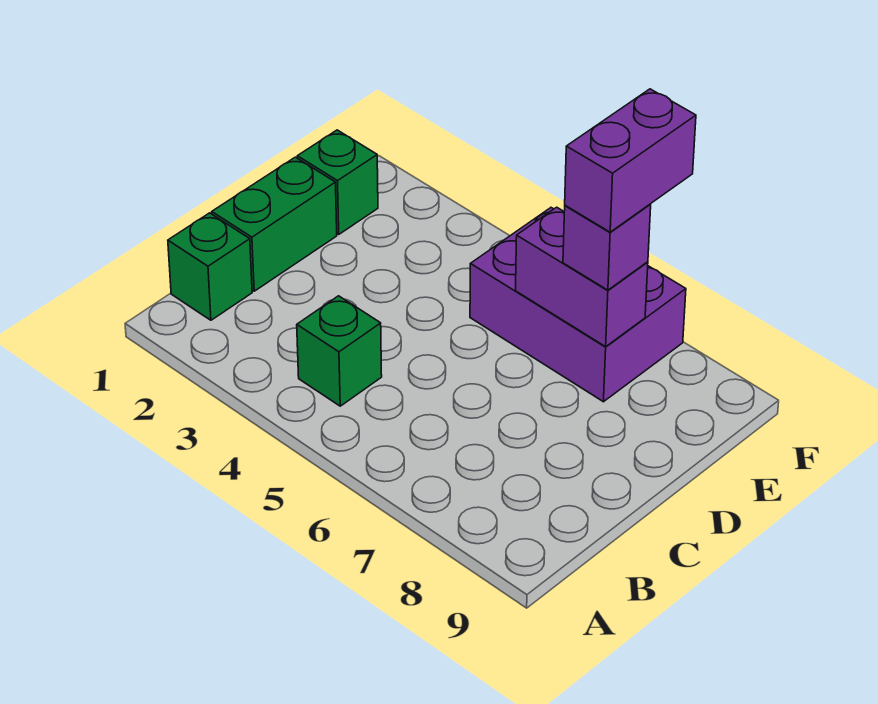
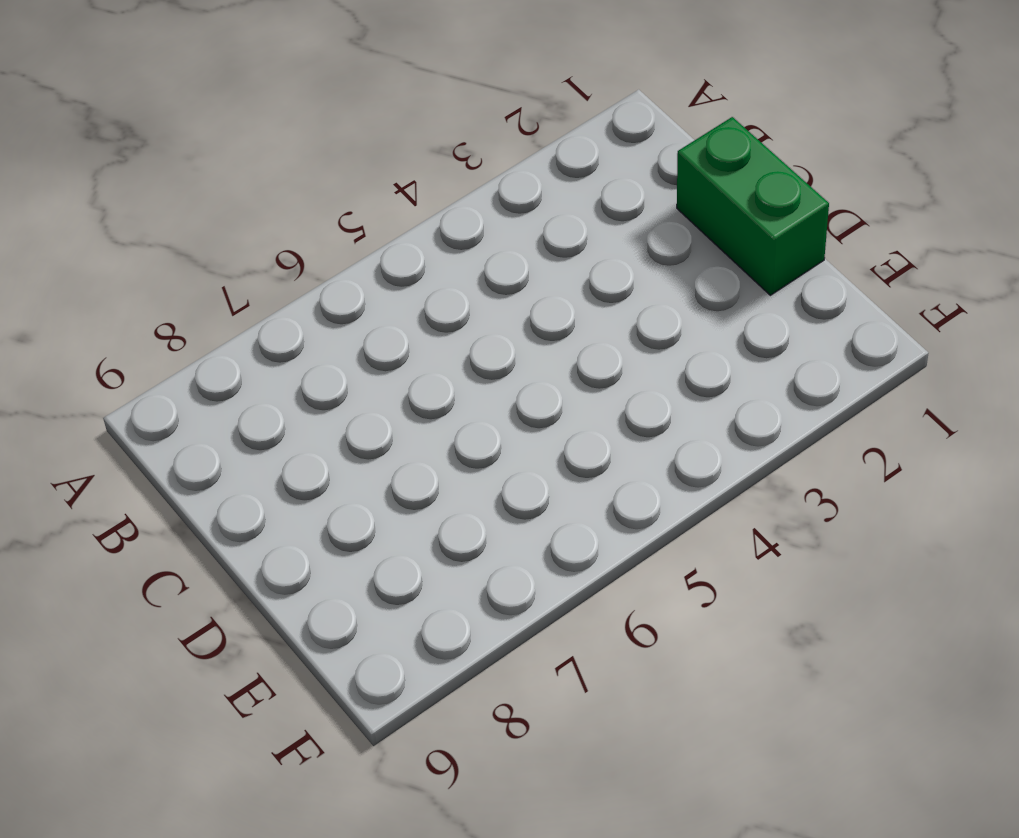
none -> green brick B1 level 1
none -> green brick B4 level 1

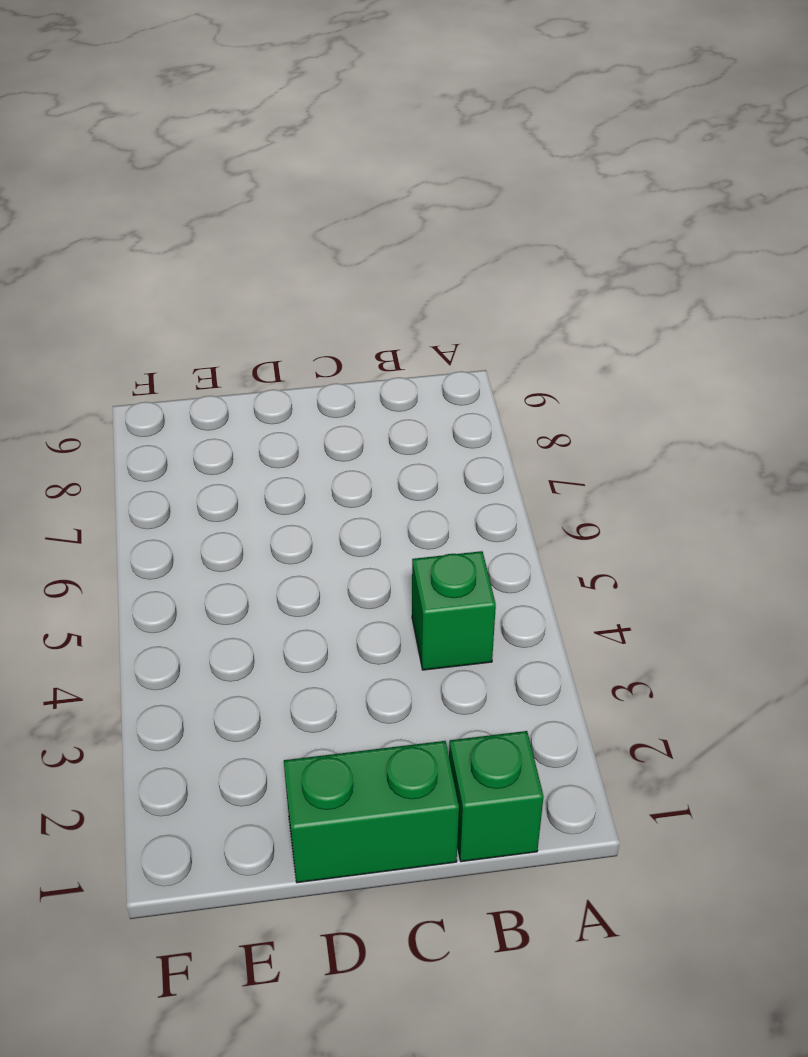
none -> green brick E1 level 1
none -> purple brick E5:F7 level 1

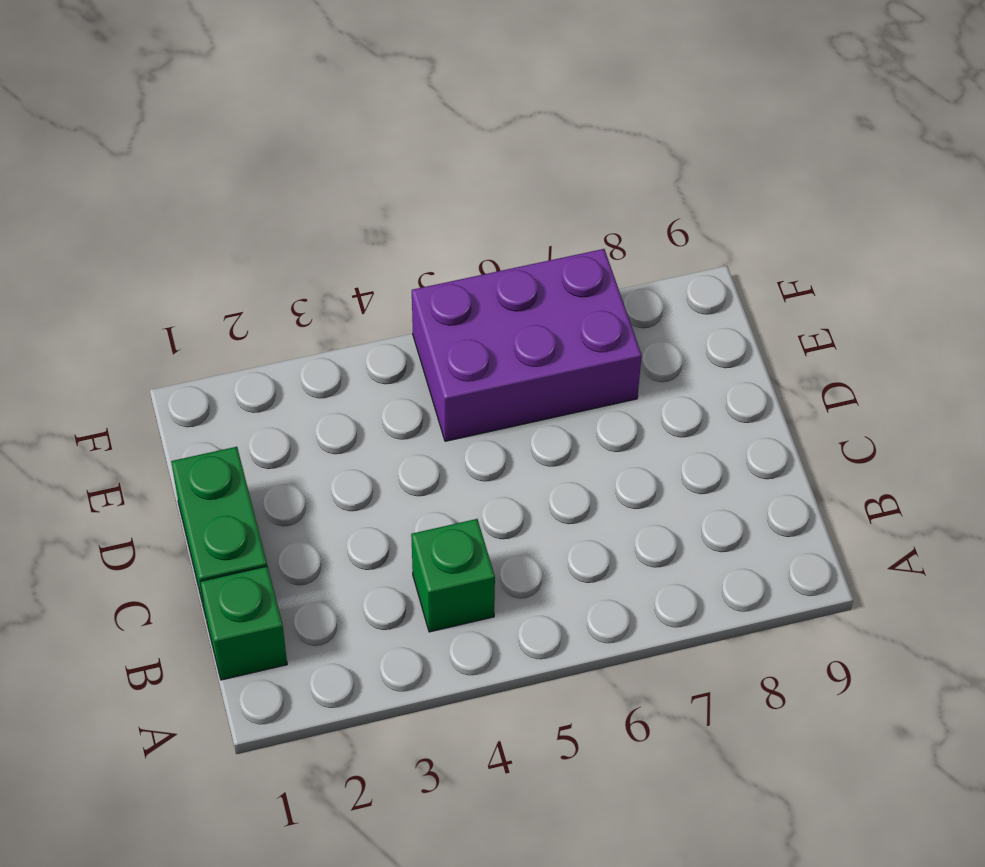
none -> green brick E1 level 1
none -> purple brick E6:E7 level 2

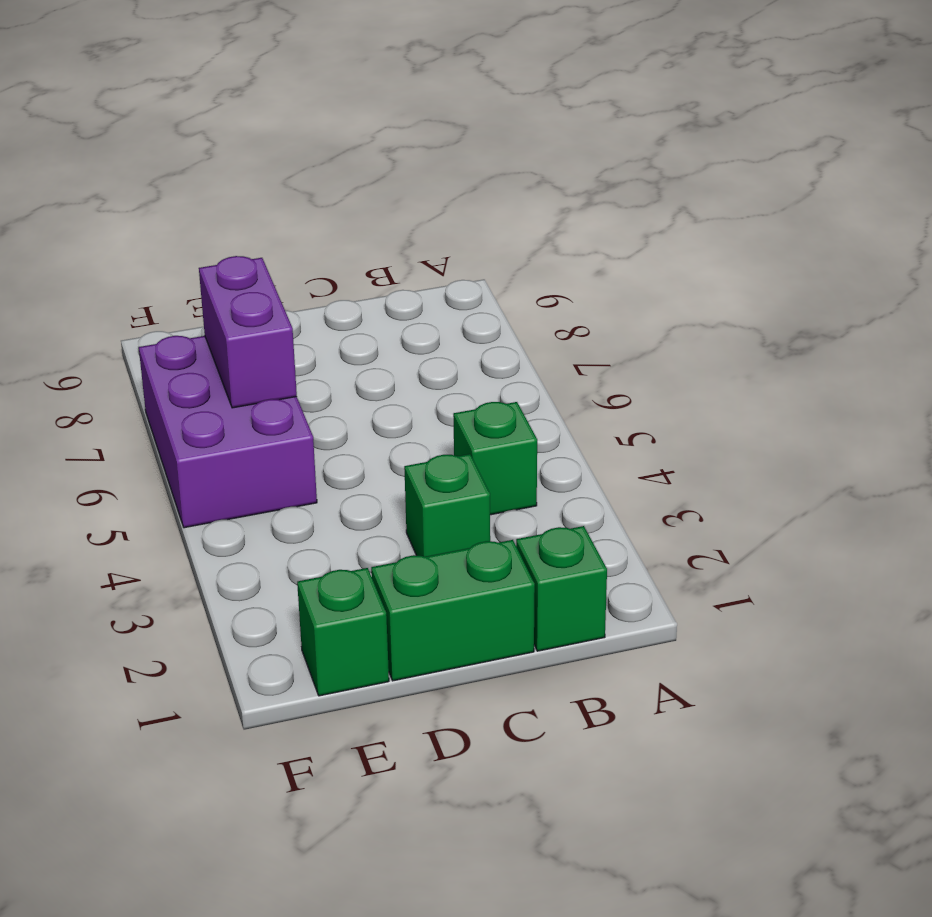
green brick C3 level 1 -> none
none -> purple brick E7 level 3
none -> purple brick E7:F7 level 4

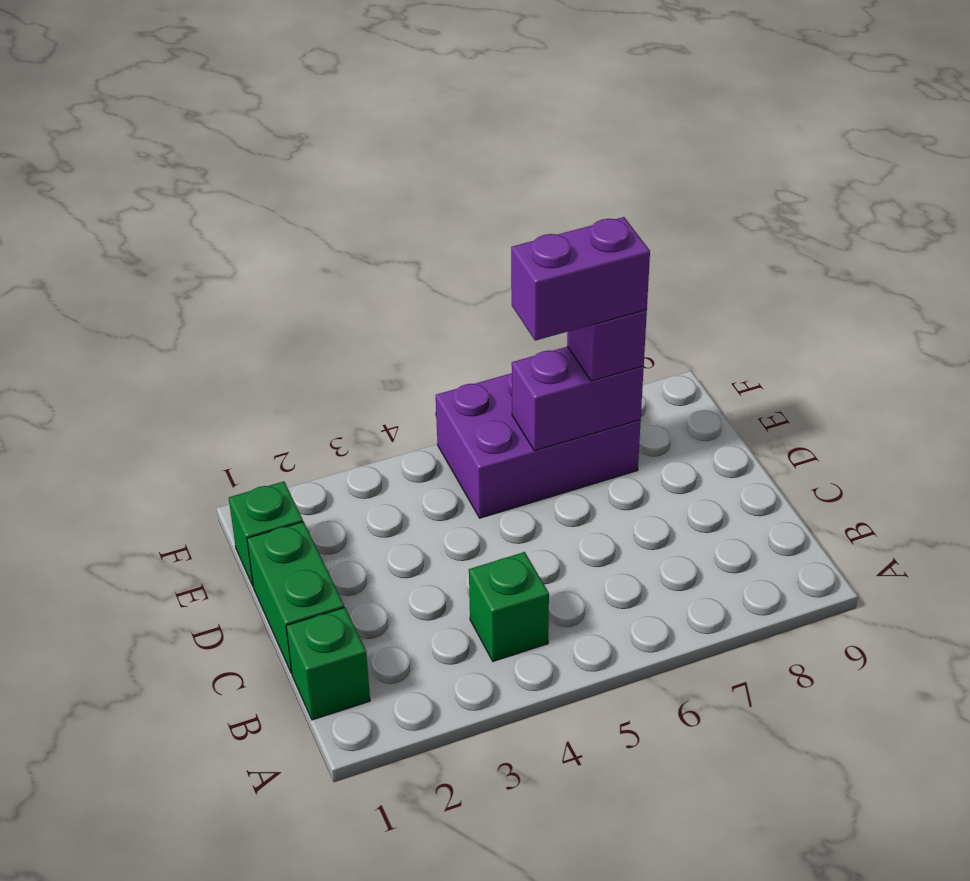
purple brick E6:E7 level 4 -> purple brick E7:F7 level 4

